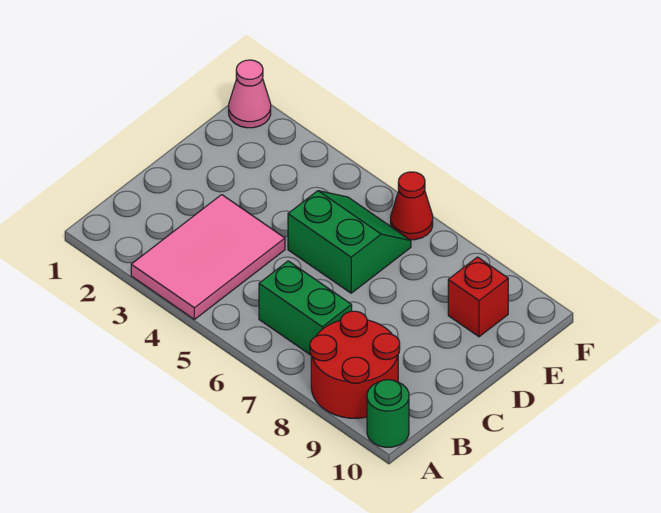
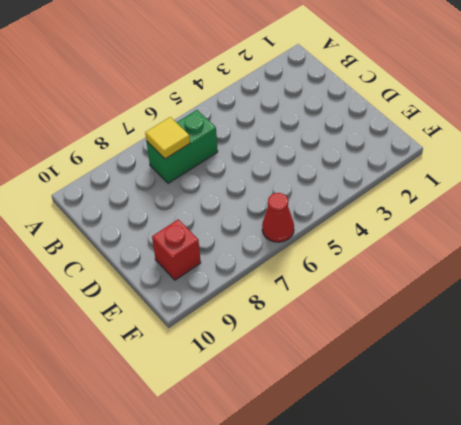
yellow tile B7 level 2 -> none
none -> pink tile A3:C4 level 1
none -> red round brick A8:B9 level 1

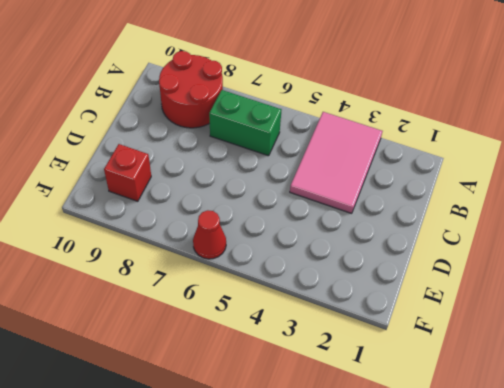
none -> green round brick A10 level 1
none -> green slope D5:E6 level 1 top D

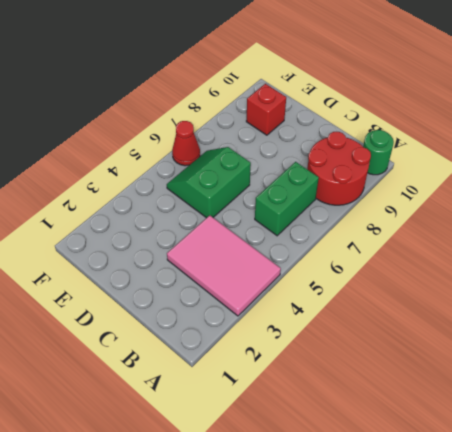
none -> pink cone F1 level 1

